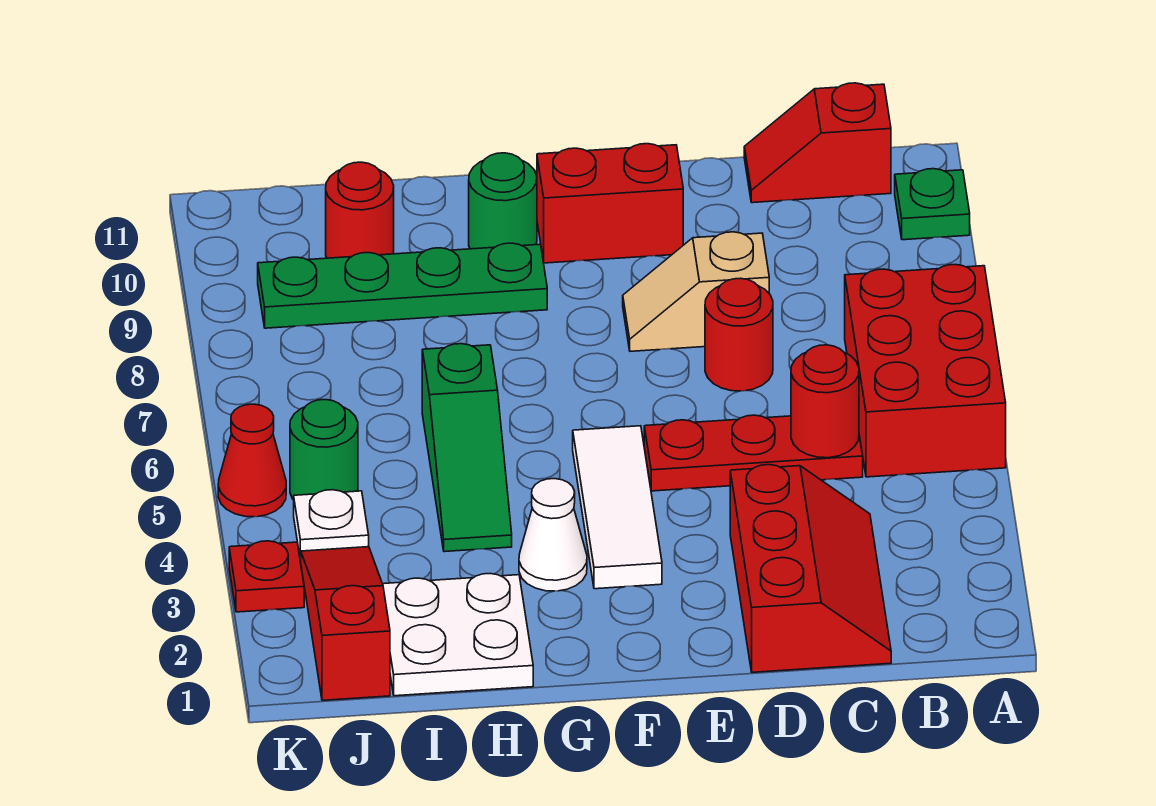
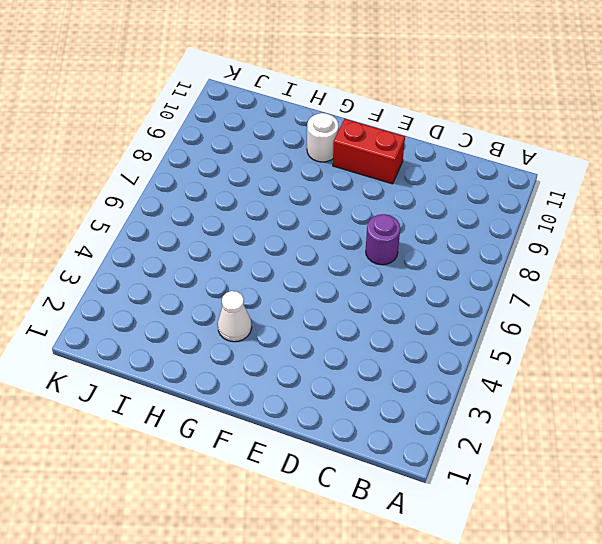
purple round brick D7 level 1 -> red round brick D7 level 1
white round brick G10 level 1 -> green round brick G10 level 1
none -> red brick A5:B7 level 1
none -> green plate A10 level 1
none -> red slope B11:C11 level 1 top B

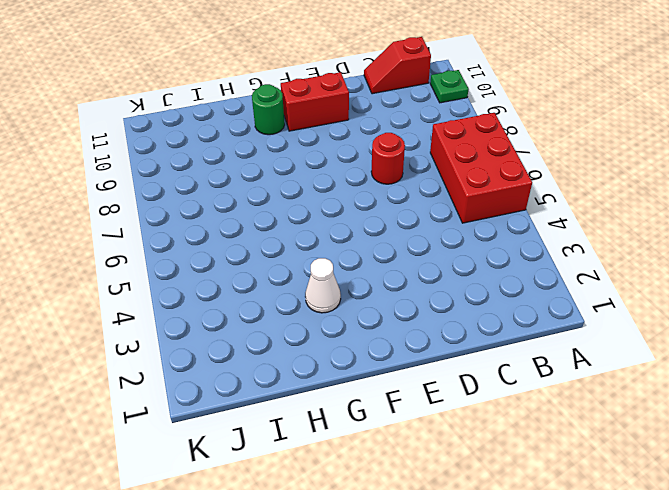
none -> red slope C1:D3 level 1 top D
none -> red plate C5:E5 level 1
none -> tan slope D8:E8 level 1 top D

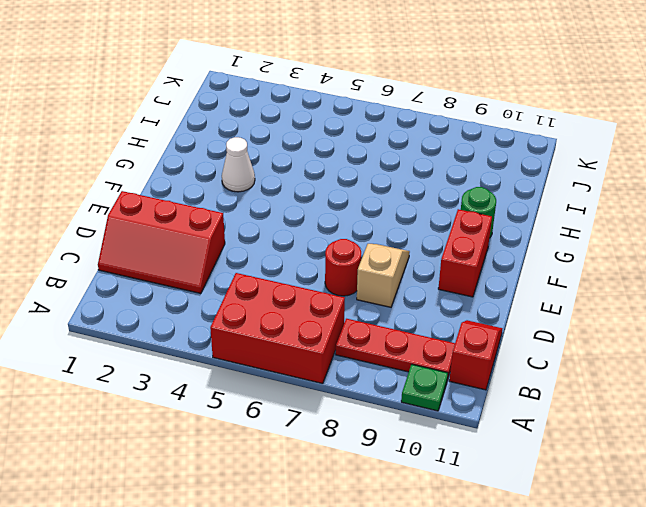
red plate B8:B10 level 1 -> red plate C5:E5 level 1
none -> white tile F3:F5 level 1
none -> green plate G9:J9 level 1
none -> white plate H1:I2 level 1

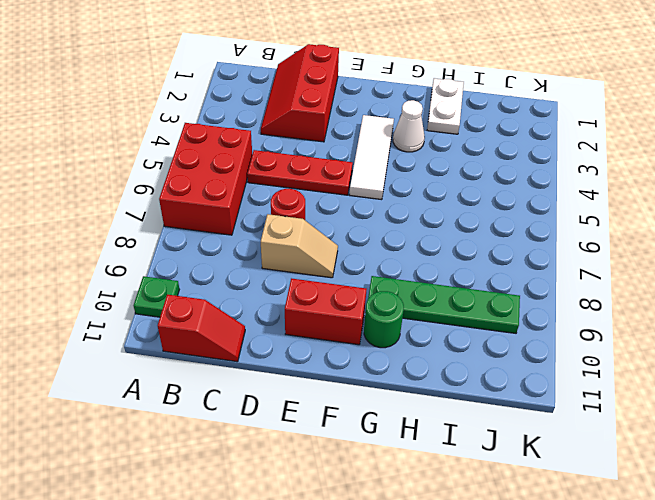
white plate H1:H2 level 1 -> white plate H1:I2 level 1
none -> green slope H4:H6 level 1 top 6
none -> red round brick I10 level 1
none -> red slope J1:J3 level 1 top 1

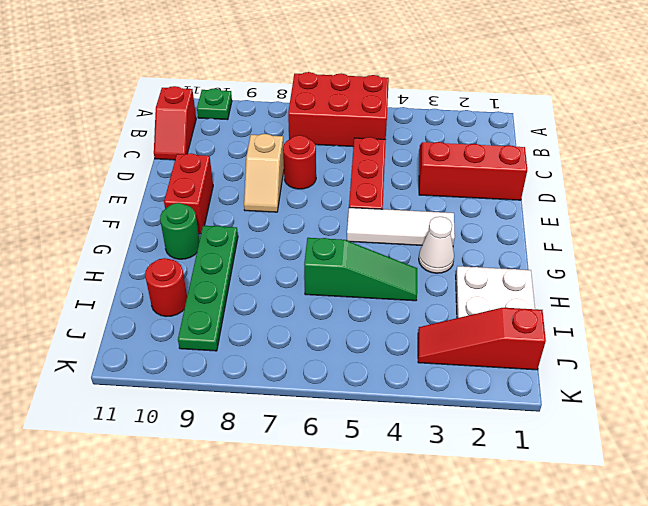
none -> white plate J4 level 1
none -> green round brick J5 level 1
none -> red plate K3 level 1

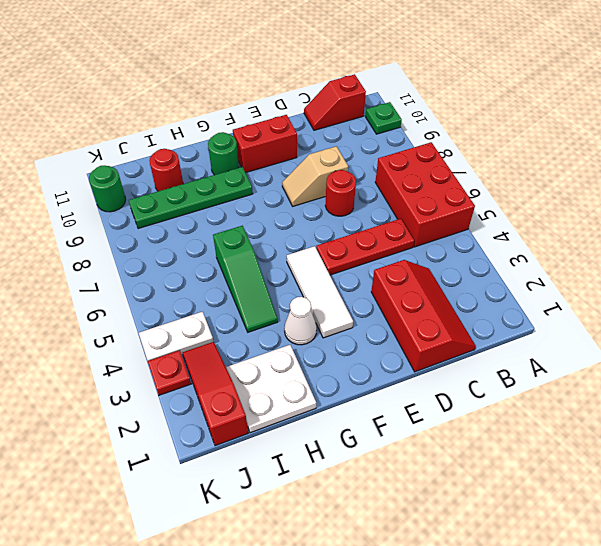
white plate J4:K4 level 1 -> white plate J4 level 1
green round brick K10 level 1 -> green round brick J5 level 1
none -> red cone K5 level 1
none -> red round brick C5 level 2

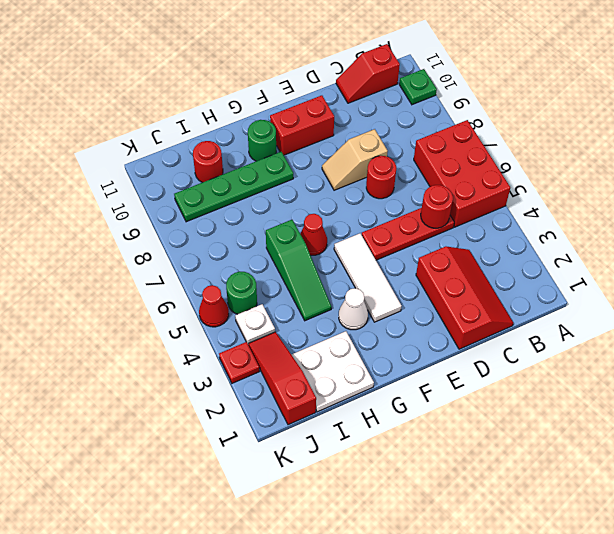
red cone G6 level 1 -> none

